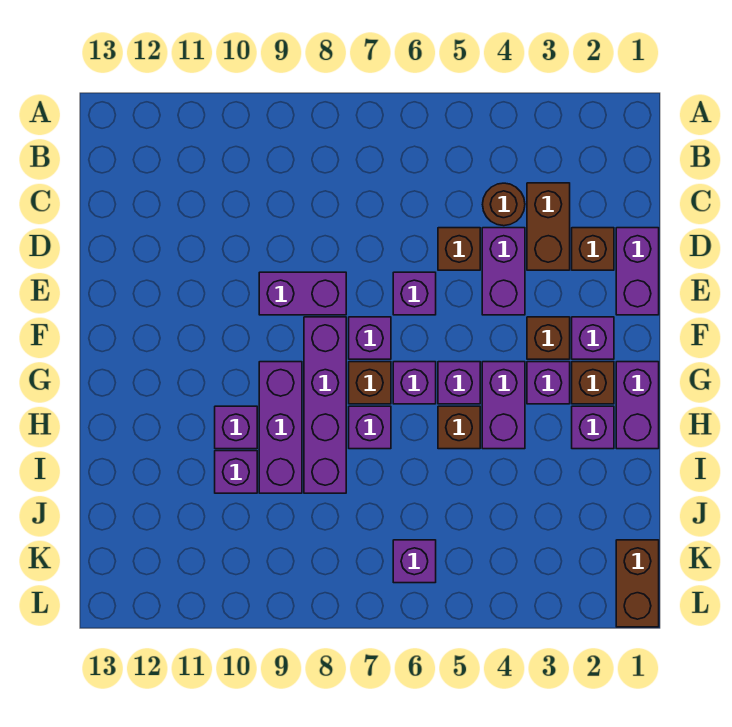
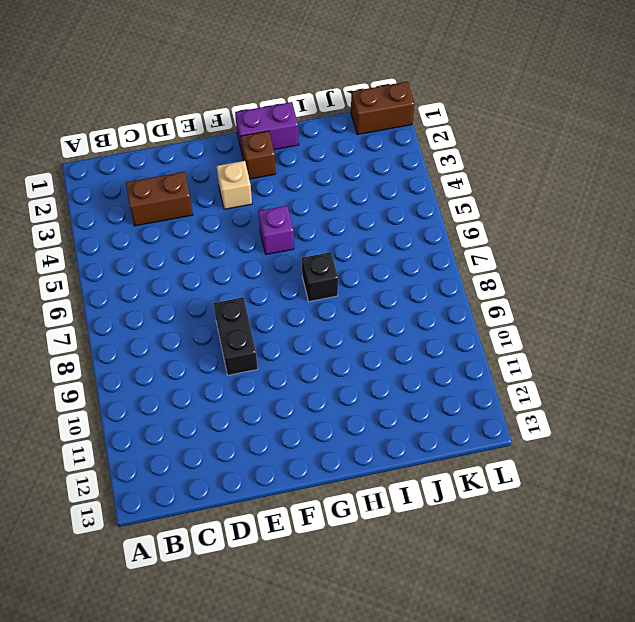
black brick E8:E9 level 1 -> purple brick E8:E9 level 1
tan brick F3 level 1 -> brown brick F3 level 1
black brick H7 level 1 -> purple brick H7 level 1
none -> brown round brick C4 level 1
none -> purple brick D1:E1 level 1
none -> brown brick D2 level 1

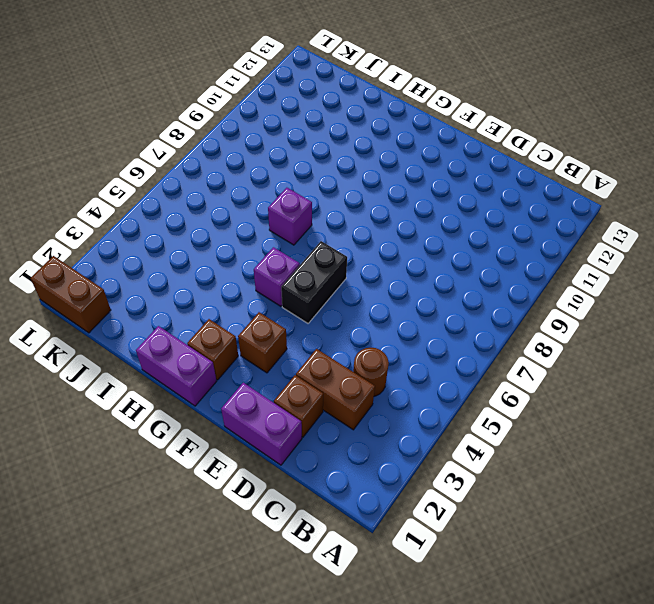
black brick F5:F6 level 1 -> none
none -> purple brick D4:E4 level 1
none -> brown brick D5 level 1
none -> purple brick E6 level 1

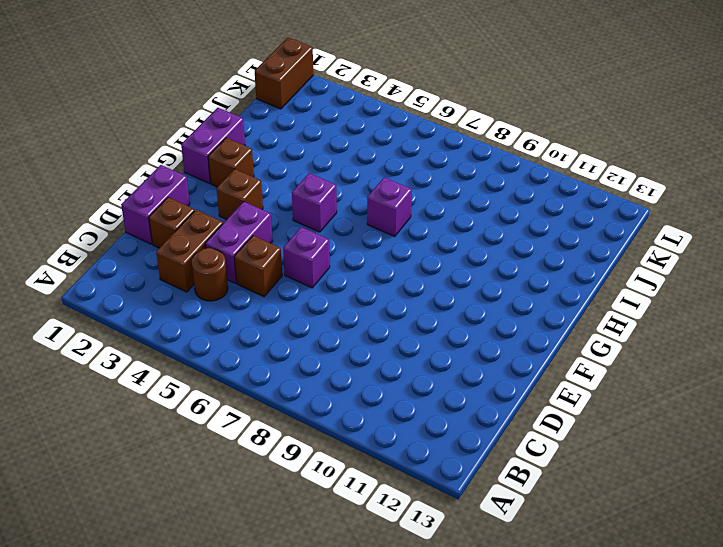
none -> purple brick E8:E9 level 1
none -> purple brick F2 level 1
none -> purple brick F7 level 1

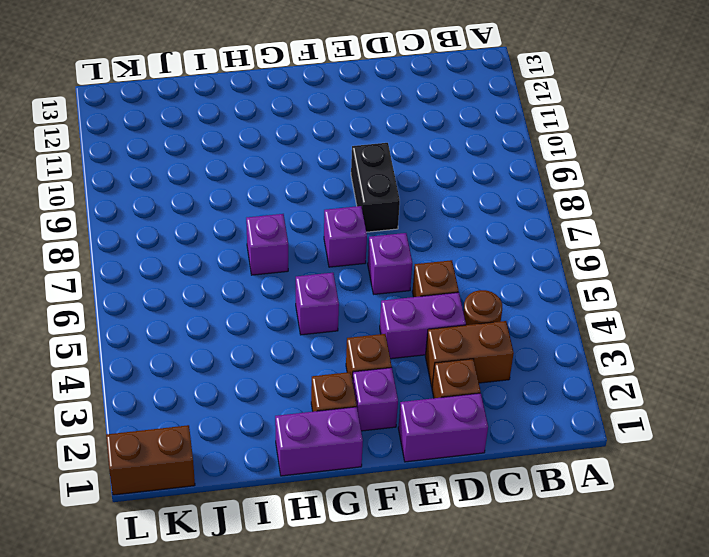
black brick E8:E9 level 1 -> purple brick E8:E9 level 1
none -> purple brick F8:I8 level 1
none -> purple brick G3 level 1
none -> purple brick G4:H4 level 1

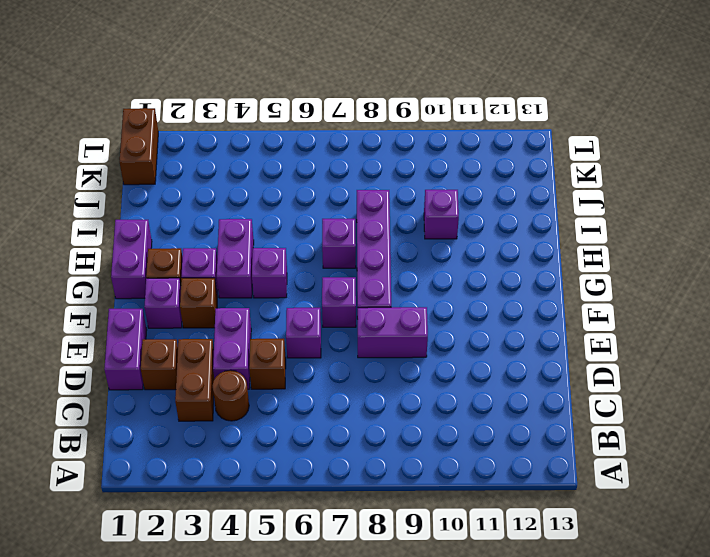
none -> purple brick G6 level 1
none -> brown brick G7 level 1
none -> purple brick G9:I9 level 1

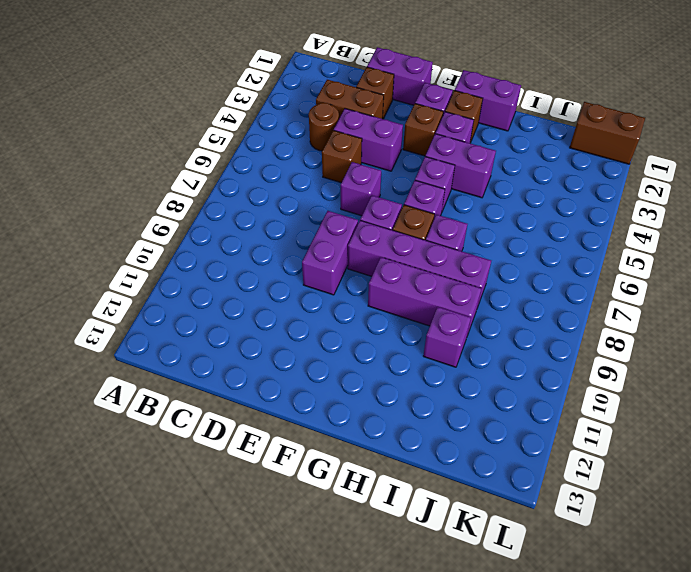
none -> purple brick H2 level 1
none -> brown brick H5 level 1
none -> purple brick H10 level 1

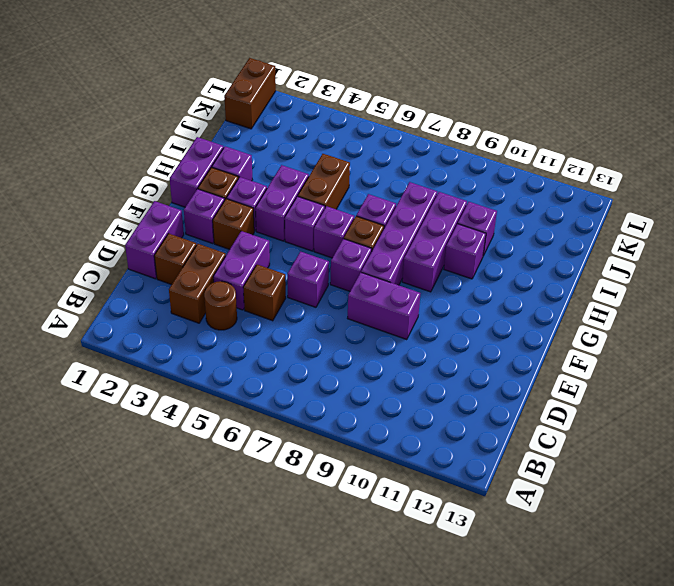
brown brick H5:I5 level 1 -> brown brick H5 level 1
none -> purple brick K6 level 1

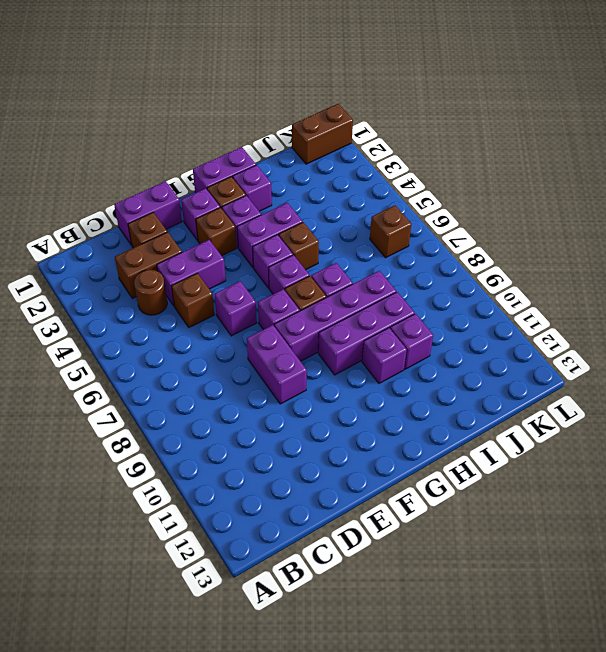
brown brick K6 level 1 -> purple brick K6 level 1

